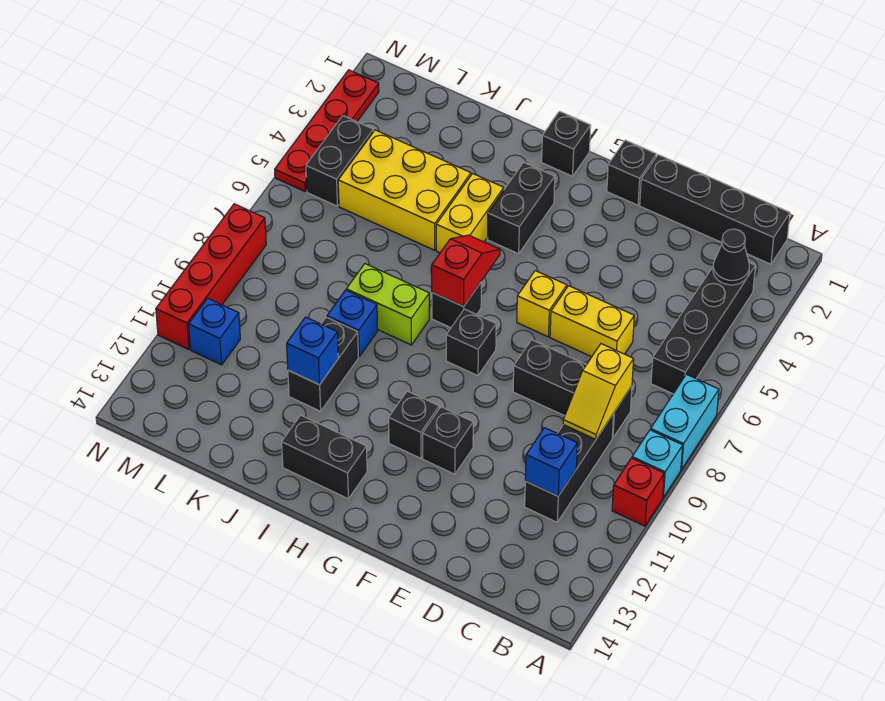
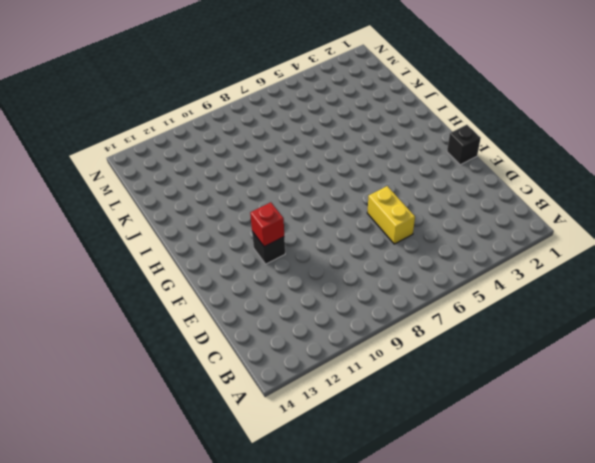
red brick F11 level 2 -> red brick A10 level 1
none -> cyan brick A7:A8 level 1
none -> cyan brick A9 level 1
none -> black brick B1:E1 level 1
none -> black brick B3:B6 level 1

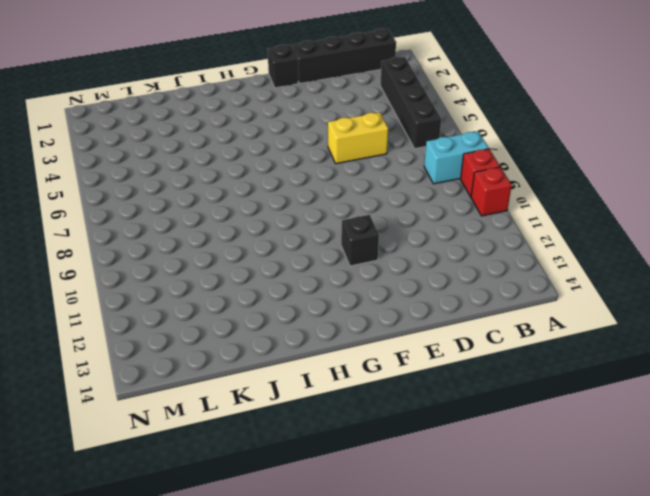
cyan brick A8:B8 level 1 -> cyan brick A7:A8 level 1
red brick A9 level 1 -> cyan brick A9 level 1
none -> black brick C8:E8 level 1
none -> black brick C9:C11 level 1
none -> yellow brick F6 level 1
none -> black brick G8 level 1

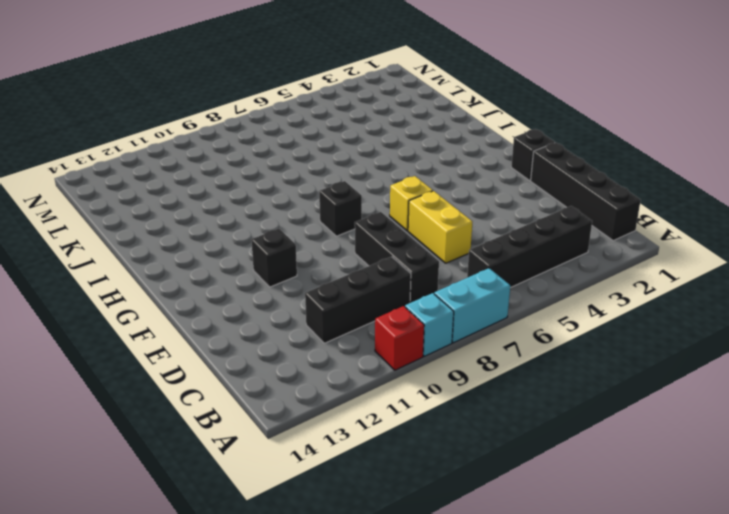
none -> black brick G11 level 1
none -> black brick H1 level 1
none -> black brick H3:H4 level 1
none -> black brick H7 level 1

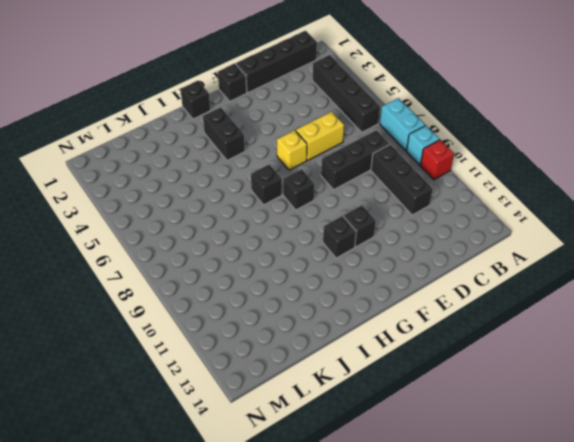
none -> black brick H13:I13 level 1
none -> yellow brick I4:I5 level 1
none -> lime brick I8:J8 level 1
none -> yellow brick J4:L5 level 1

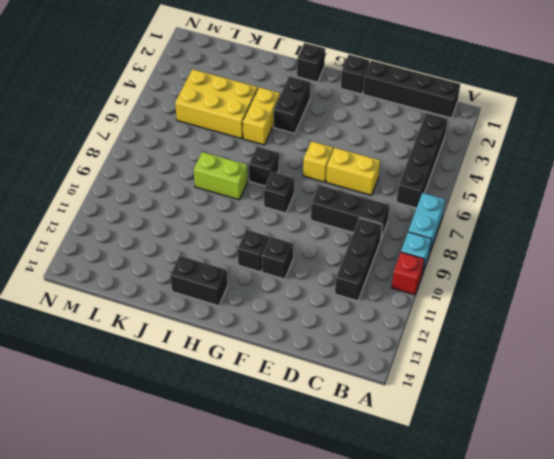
none -> blue brick J9 level 1
none -> black brick J10:J11 level 1
none -> black brick M4:M5 level 1
none -> blue brick M11 level 1

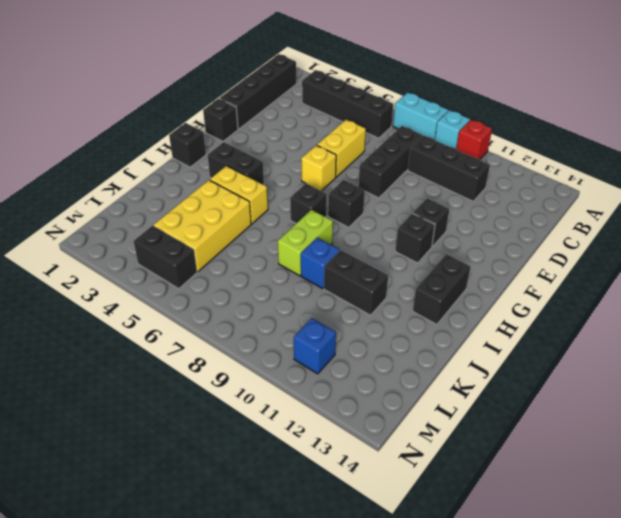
none -> red plate N2:N5 level 1
none -> red brick N8:N11 level 1
none -> black cone B3 level 2
none -> yellow slope C8:C9 level 2 top 8

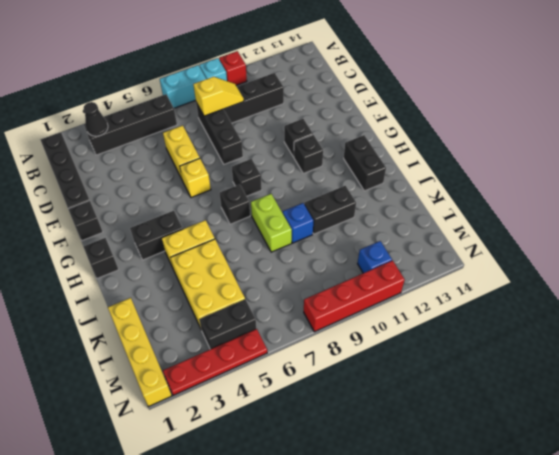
yellow brick K1:N1 level 1 -> none
none -> blue brick C11 level 2
none -> red slope H6:H7 level 2 top 7
none -> blue brick J11 level 2

